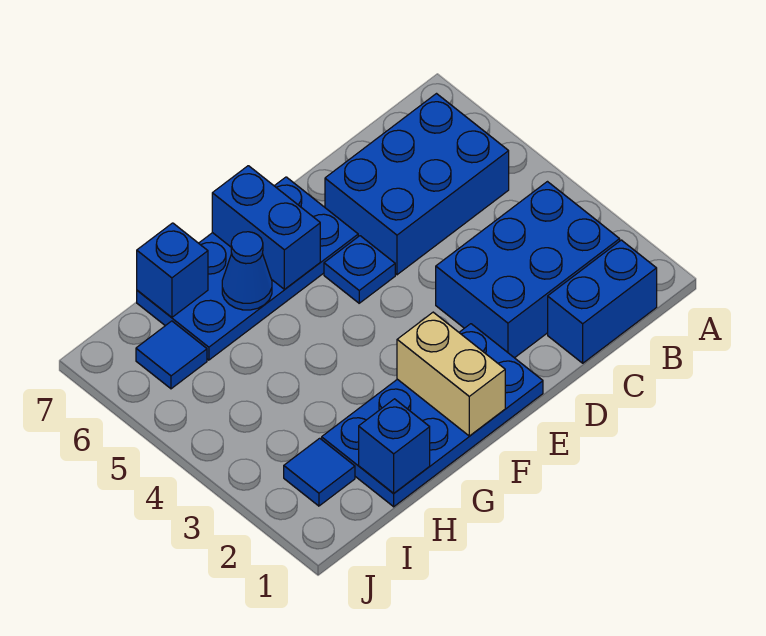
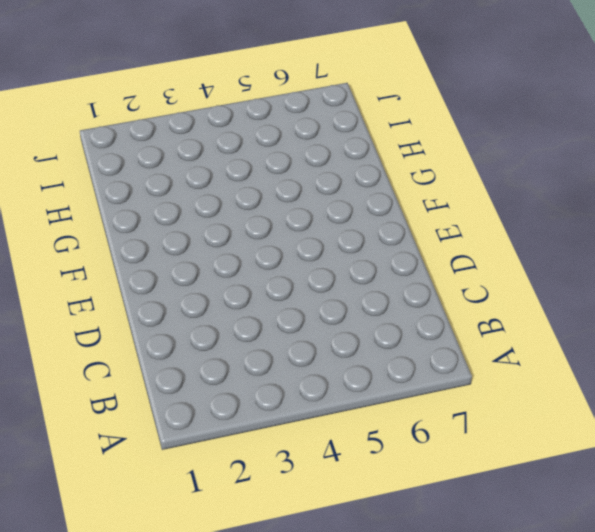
none -> blue brick B1:C1 level 1
none -> blue brick B2:D3 level 1
none -> blue brick B5:D6 level 1

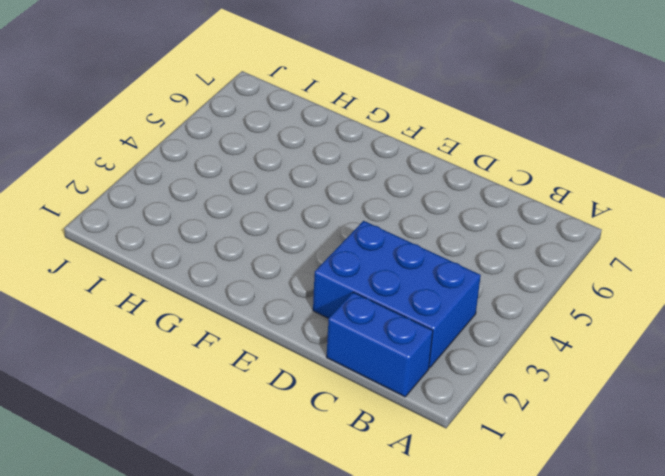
none -> blue brick B5:D6 level 1
none -> blue plate E1:H2 level 1
none -> blue plate E5 level 1

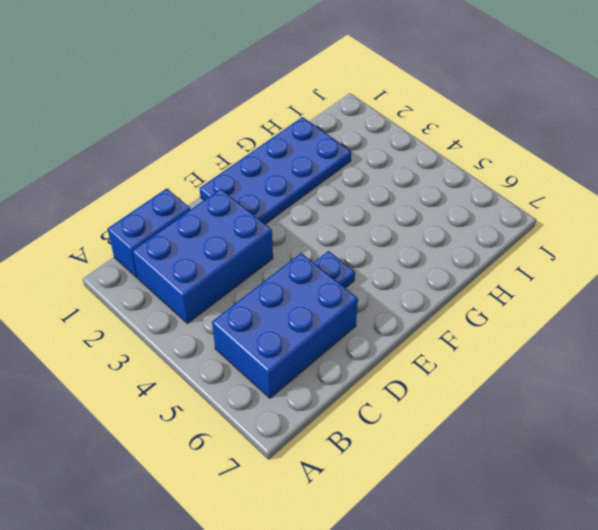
none -> blue plate E6:H7 level 1
none -> blue tile I2 level 1
none -> blue tile I6 level 1

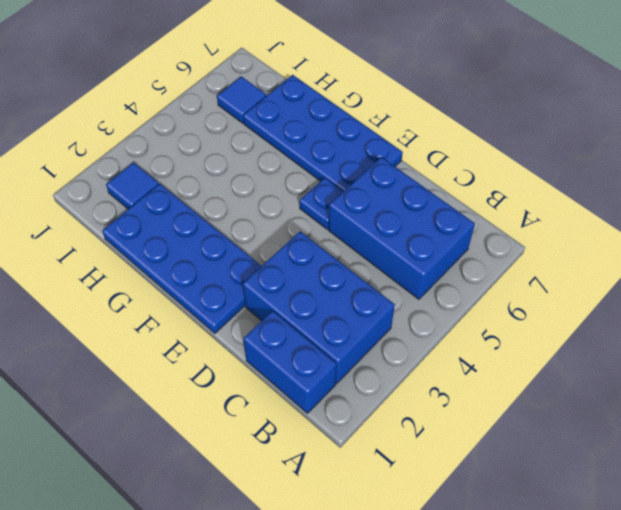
none -> tan brick F1:F2 level 2
none -> blue brick F6:F7 level 2
none -> blue cone G6 level 2

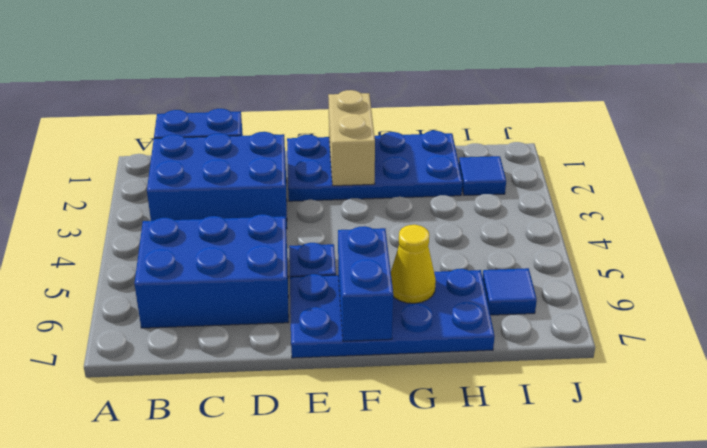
yellow cone G6 level 2 -> blue cone G6 level 2
none -> blue brick H1 level 2
none -> blue brick H7 level 2

